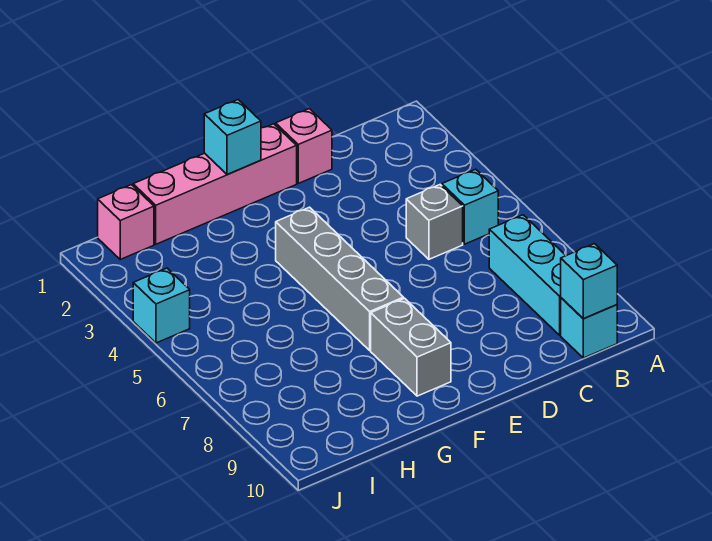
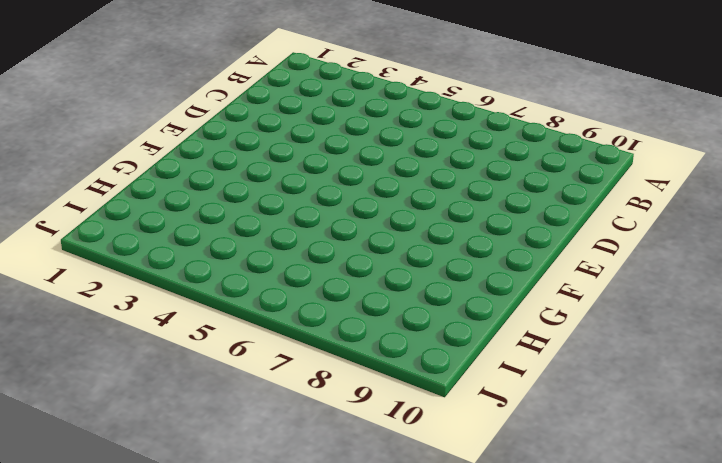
none -> cyan brick B5 level 1
none -> cyan brick B7:B9 level 1
none -> cyan brick B10 level 1

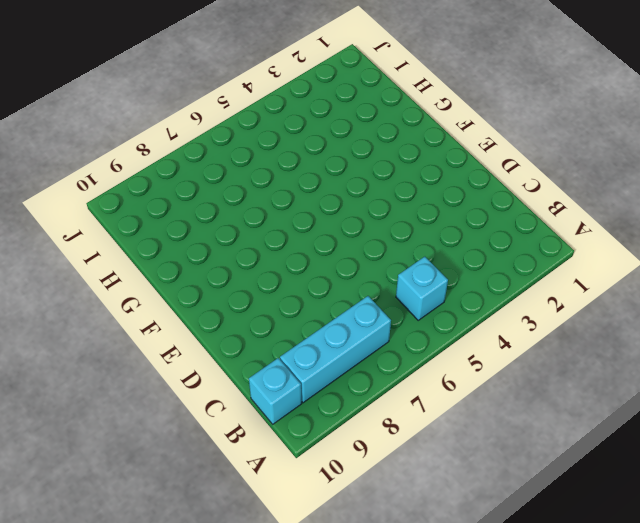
none -> grey brick C5 level 1
none -> pink brick D1 level 1
none -> pink brick E1:H1 level 1

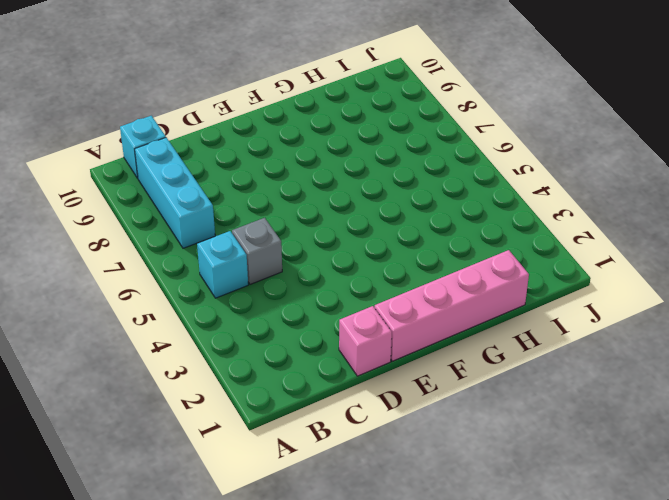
none -> grey brick F4:F7 level 1
none -> grey brick F8:F9 level 1
none -> pink brick I1 level 1

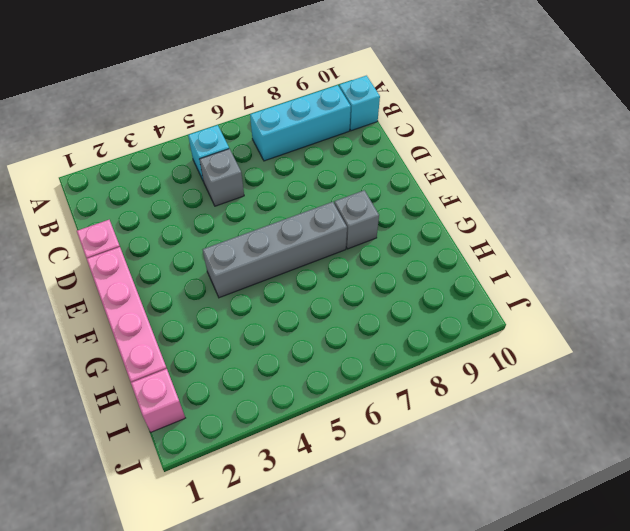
grey brick F8 level 1 -> grey brick F8:F9 level 1
none -> cyan brick J4 level 1
none -> cyan brick B10 level 2
none -> cyan brick F1 level 2

